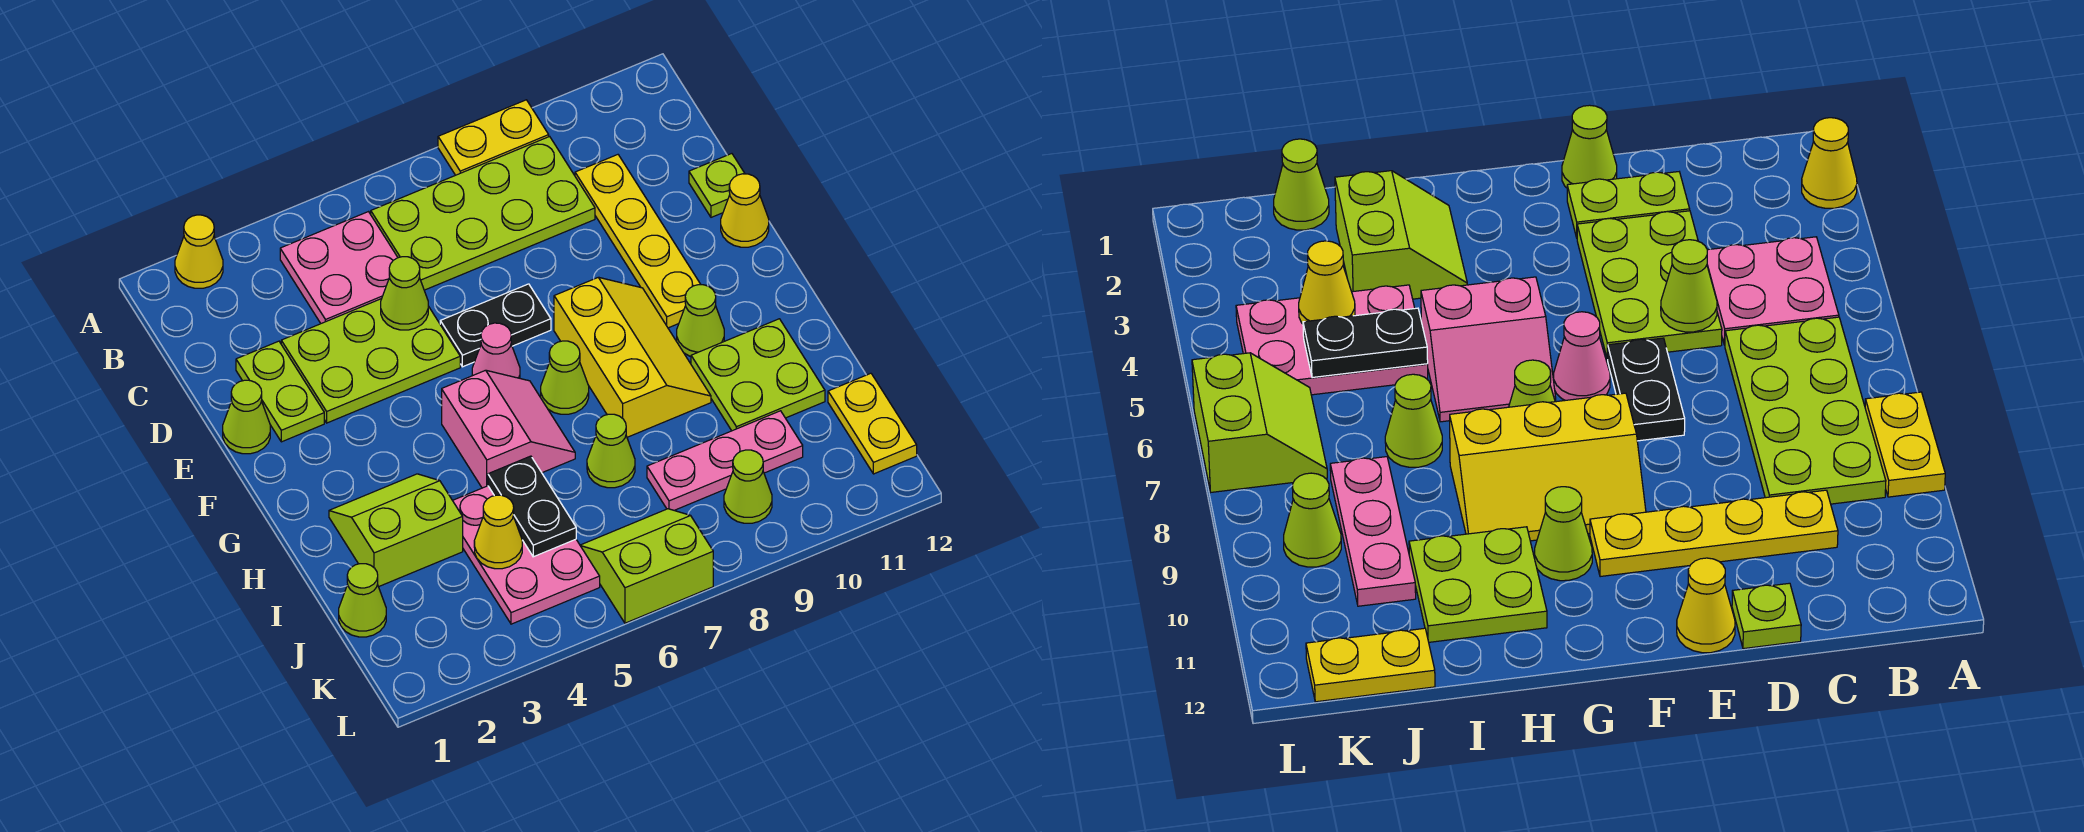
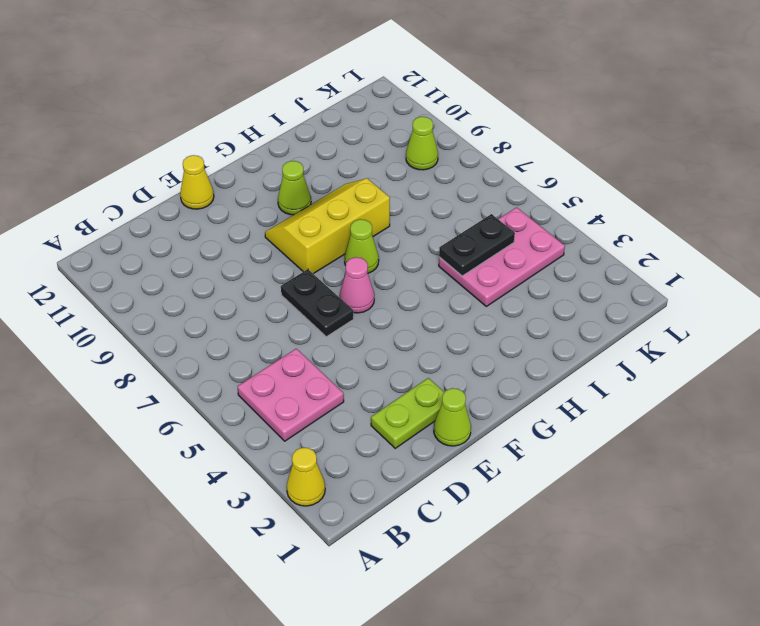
none -> yellow plate A8:A9 level 1
none -> lime plate B6:C9 level 1
none -> yellow plate C10:F10 level 1

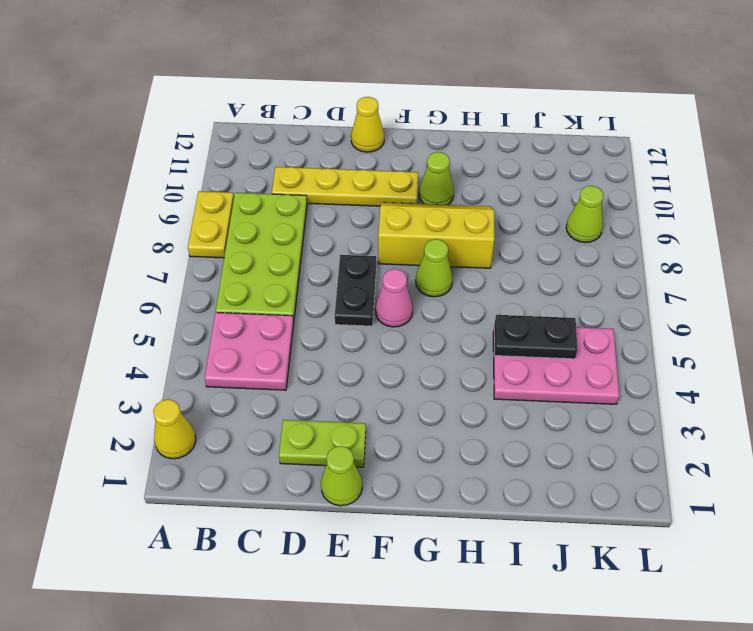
none -> lime plate D3:E5 level 1
none -> lime plate D12 level 1
none -> pink slope G5:H6 level 1 top 5

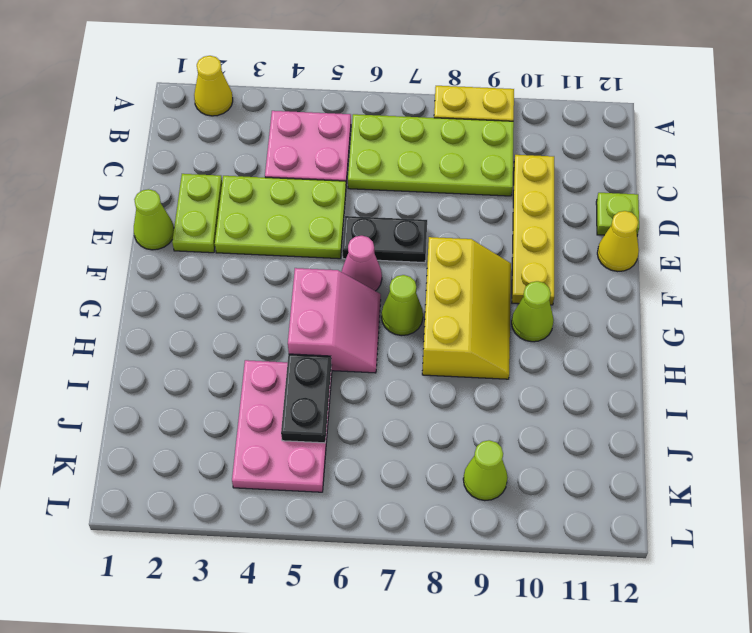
none -> lime slope H2:I3 level 1 top I
none -> lime plate H10:I11 level 1
none -> lime cone I7 level 1

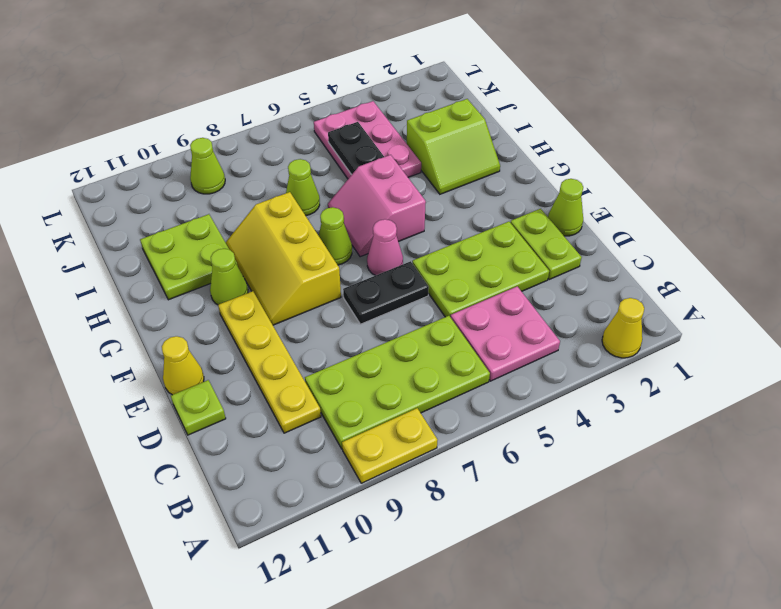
none -> lime cone J1 level 1
none -> pink plate J8:J10 level 1
none -> yellow plate J12:K12 level 1

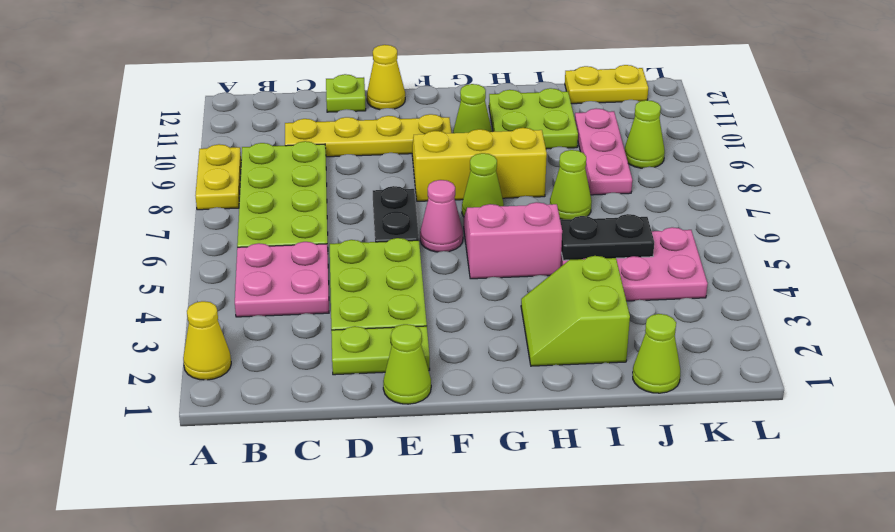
none -> lime slope K6:L7 level 1 top L
none -> lime cone D5 level 2
none -> yellow cone J4 level 2

